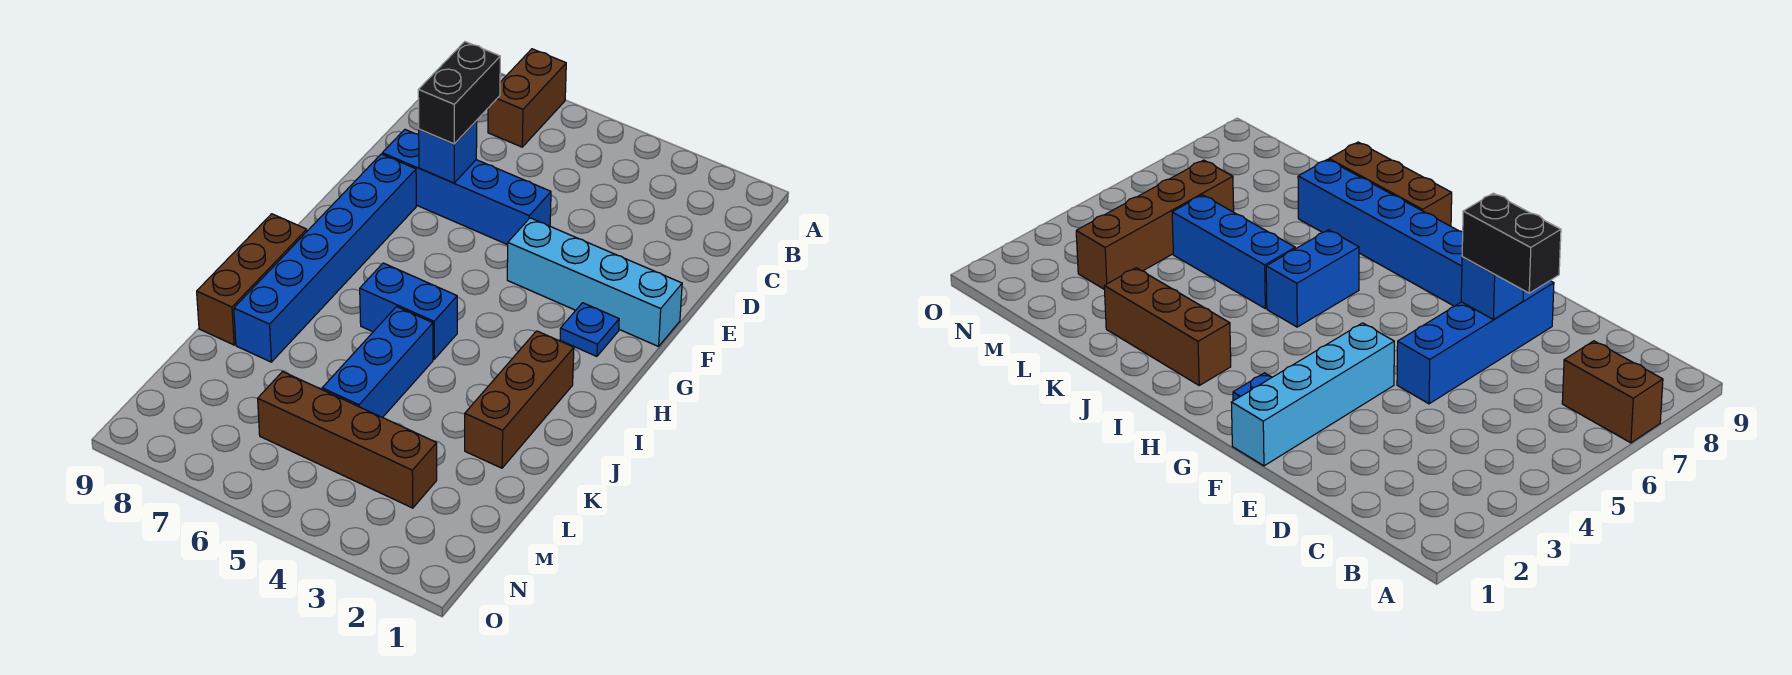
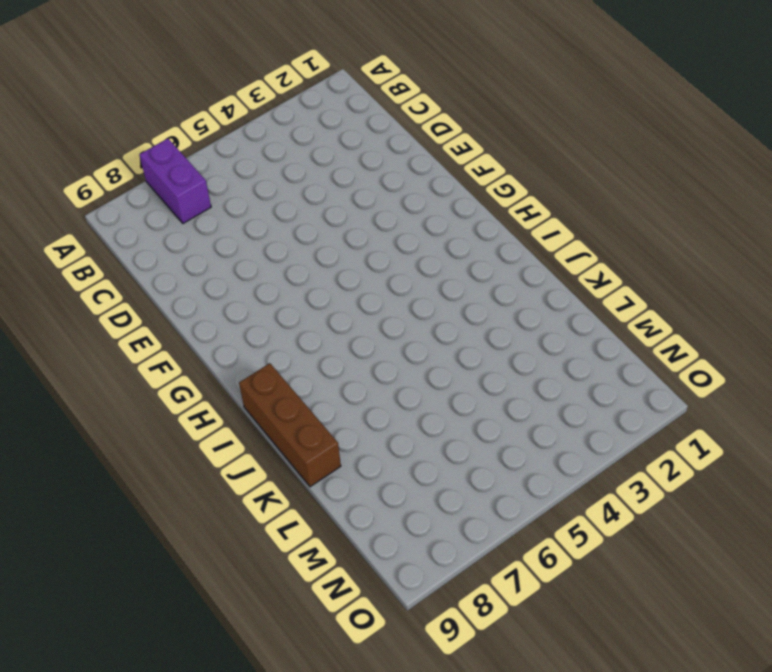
purple brick A7:B7 level 1 -> brown brick A7:B7 level 1
none -> blue brick E5:E8 level 1
none -> cyan brick F1:F4 level 1
none -> blue brick F8:K8 level 1

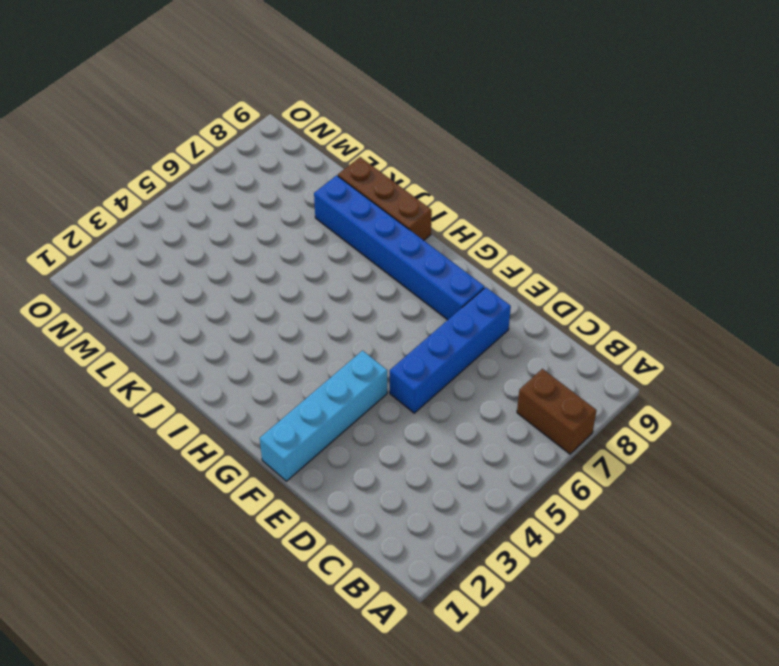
none -> blue plate G2 level 1
none -> brown brick I2:K2 level 1
none -> blue brick I5:I6 level 1

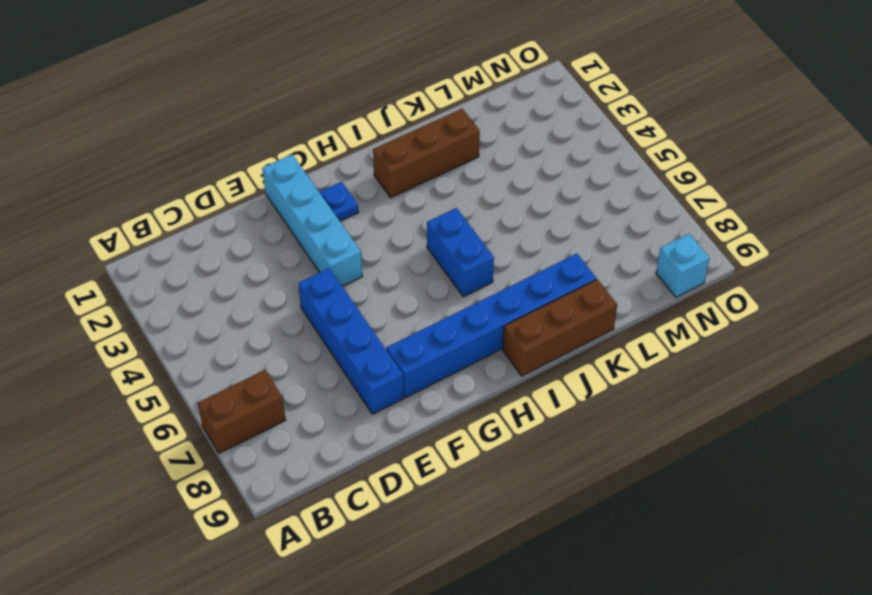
cyan brick N9 level 1 -> none
none -> blue brick J5:L5 level 1
none -> brown brick M3:M6 level 1
none -> blue brick E7 level 2

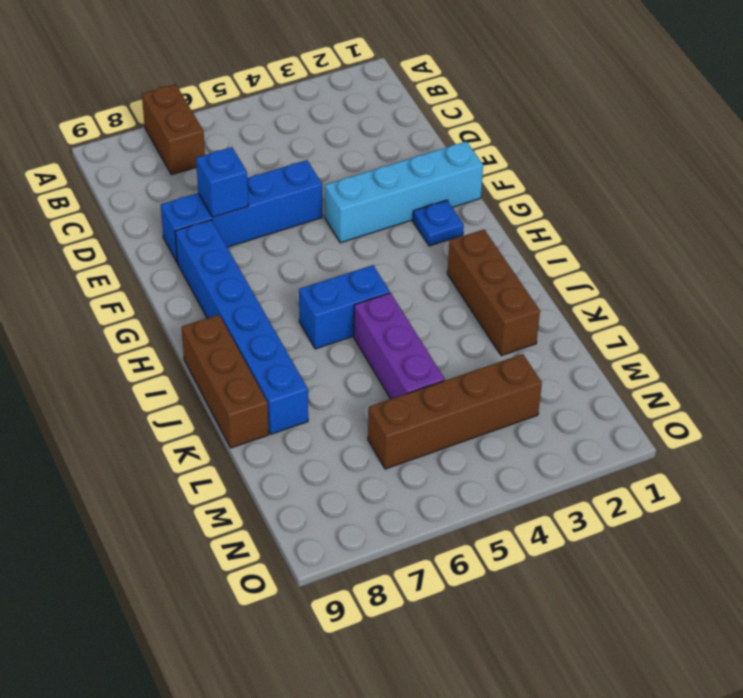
purple brick J5:L5 level 1 -> blue brick J5:L5 level 1
none -> black brick D7:E7 level 3

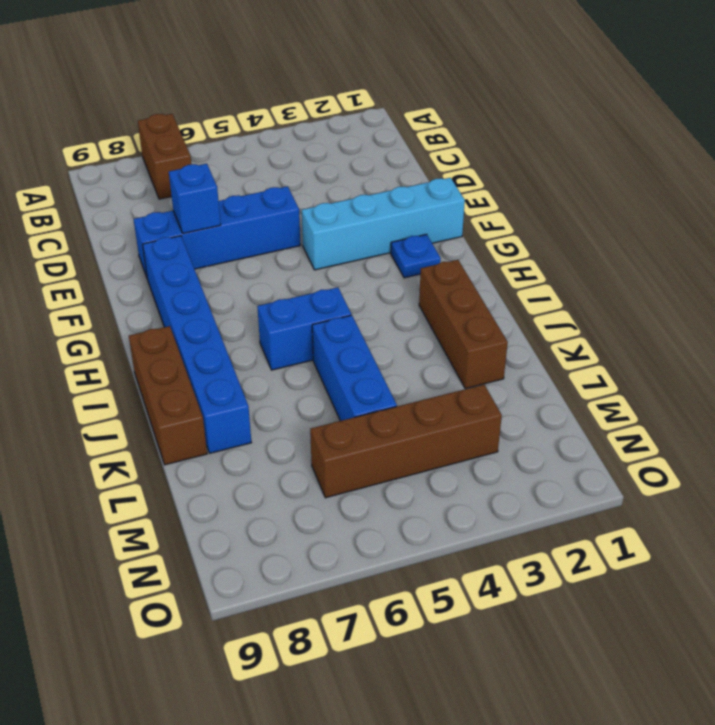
none -> black brick D7:E7 level 3

